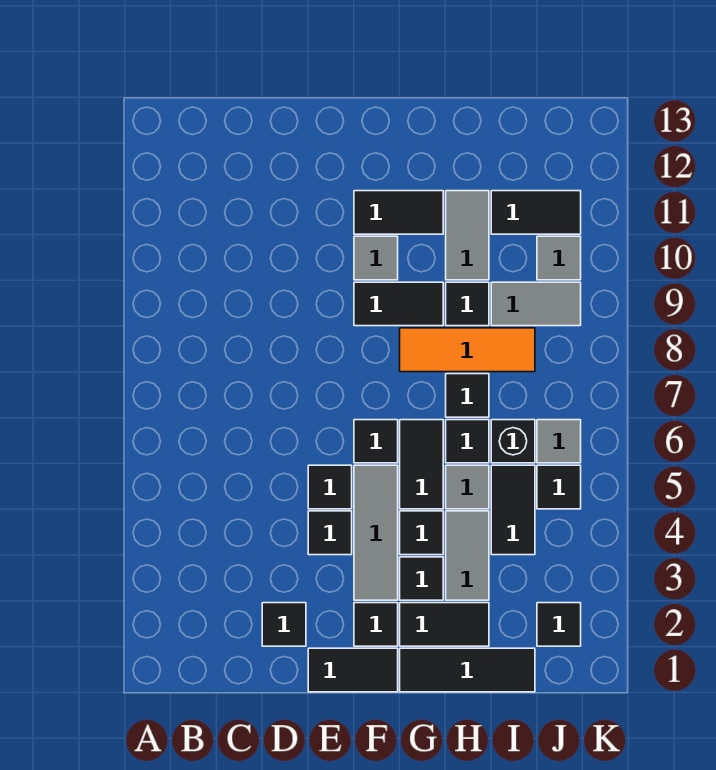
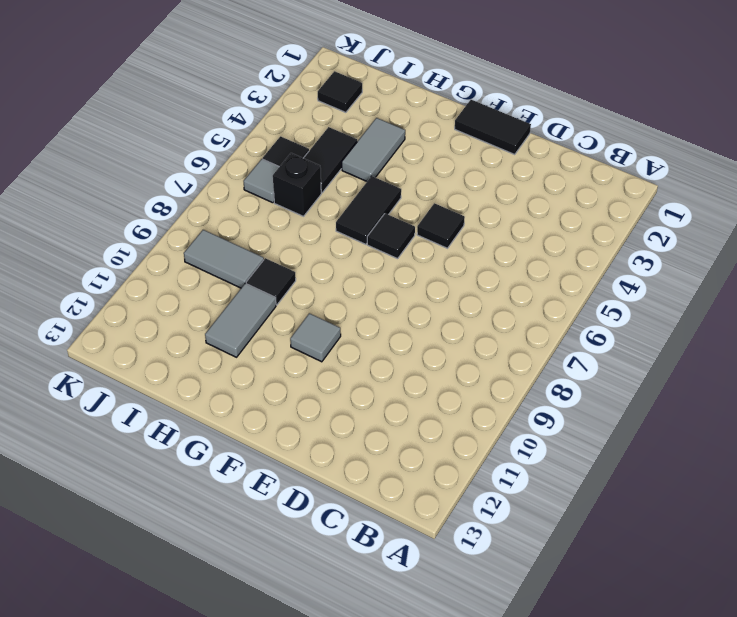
none -> black tile D2 level 1
none -> black tile E4 level 1
none -> black tile F2 level 1
none -> grey tile F3:F5 level 1

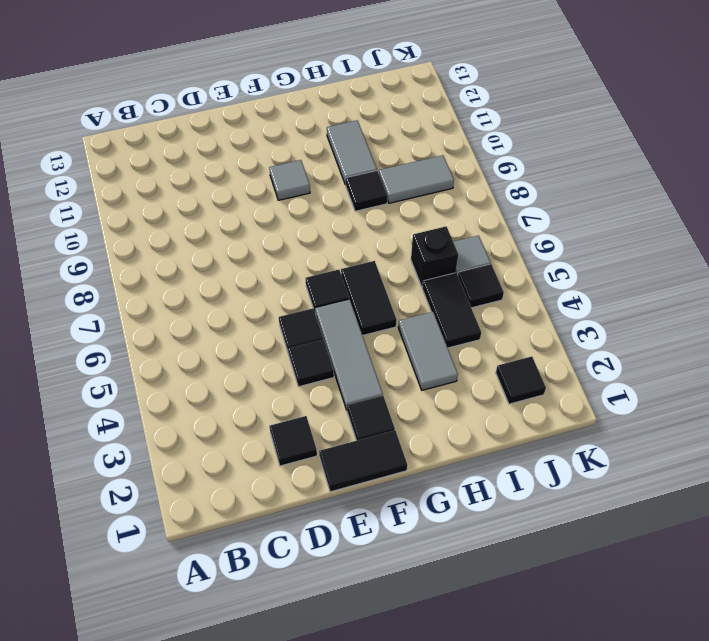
none -> black tile F9:G9 level 1
none -> black tile F11:G11 level 1
none -> black tile G1:I1 level 1
none -> black tile G2:H2 level 1

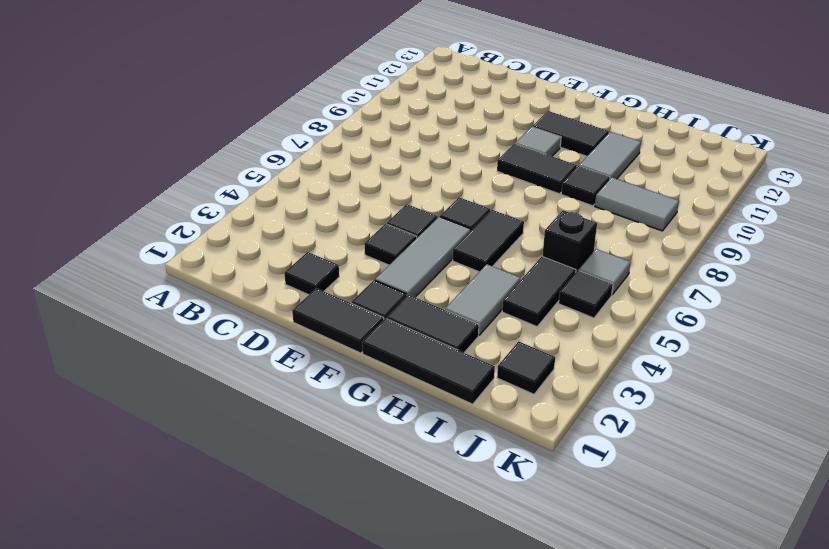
none -> black tile G3 level 1
none -> black tile G4 level 1
none -> orange tile G8:I8 level 1
none -> grey tile H5 level 1

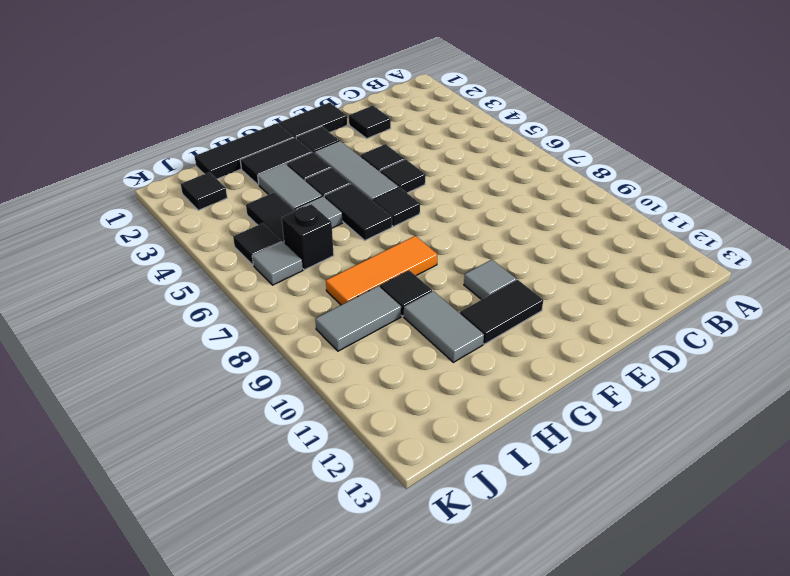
none -> black tile F9:G9 level 1
none -> black tile H6 level 1
none -> black tile H7 level 1
none -> black tile I11:J11 level 1

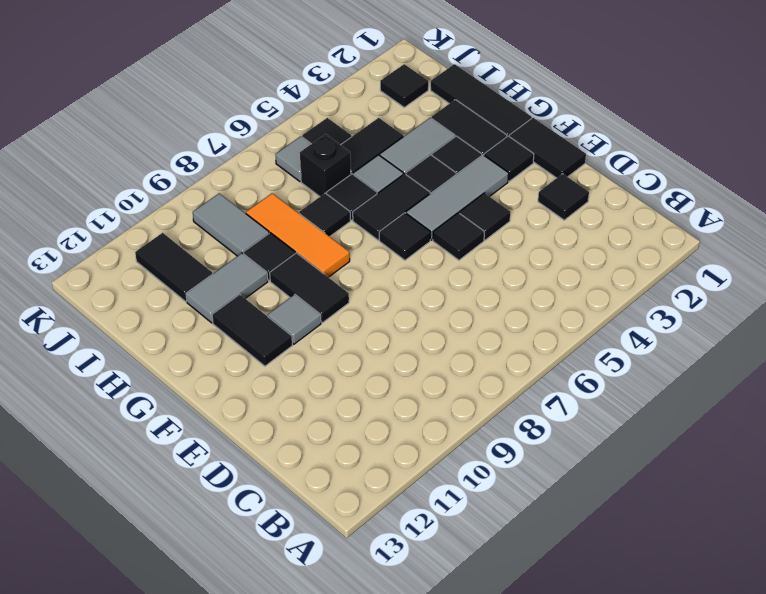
none -> grey tile J10 level 1

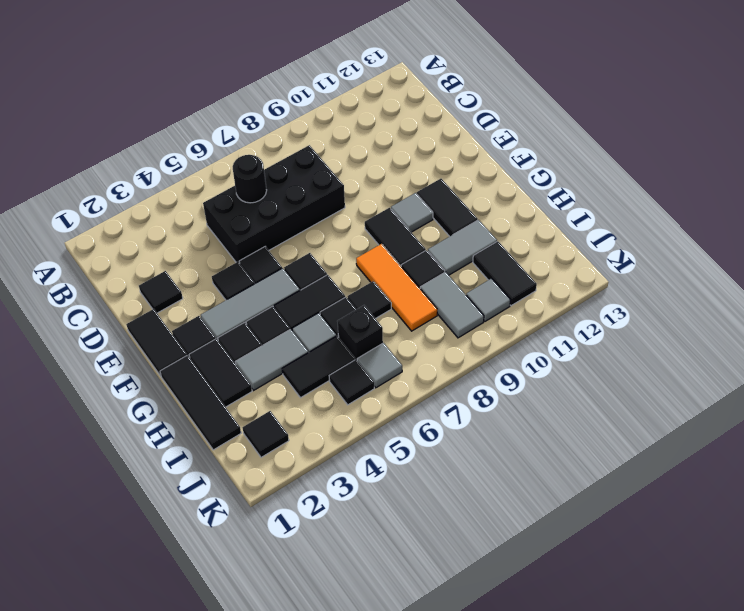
black brick C5:D8 level 1 -> none
black round brick C6 level 2 -> none

